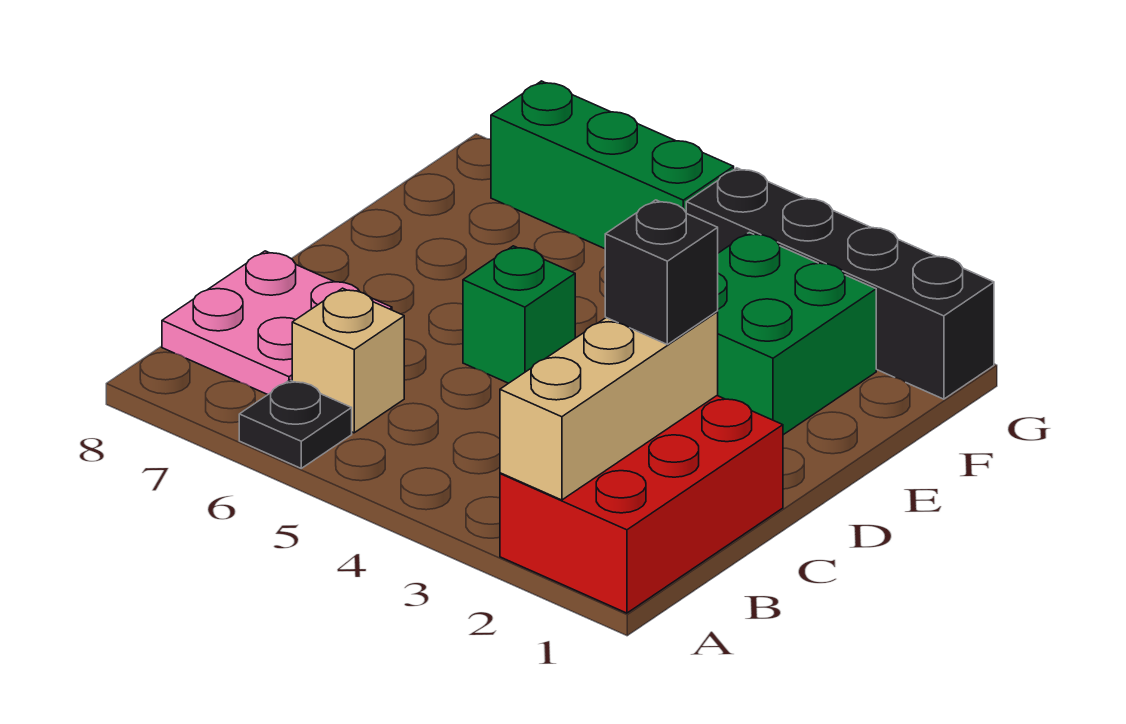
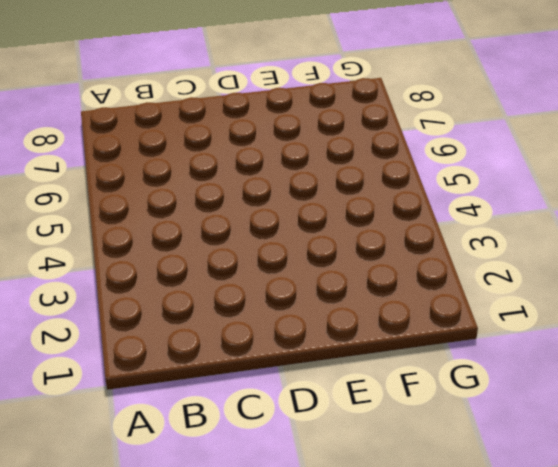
none -> red brick A1:C2 level 1
none -> black plate A6 level 1

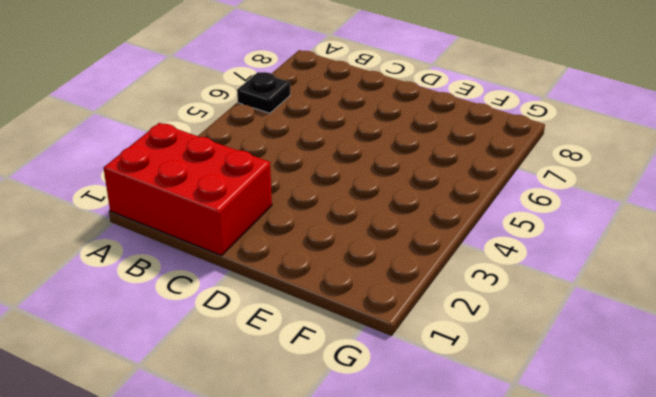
none -> tan brick B6 level 1
none -> pink plate B7:C8 level 1

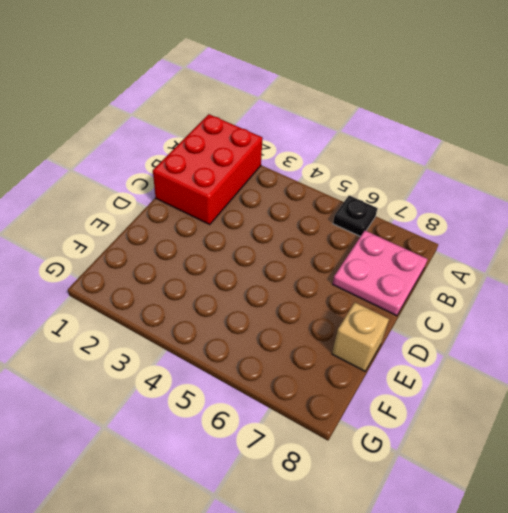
tan brick E8 level 1 -> tan brick B6 level 1
none -> green brick D5 level 1
none -> green brick E2:F3 level 1

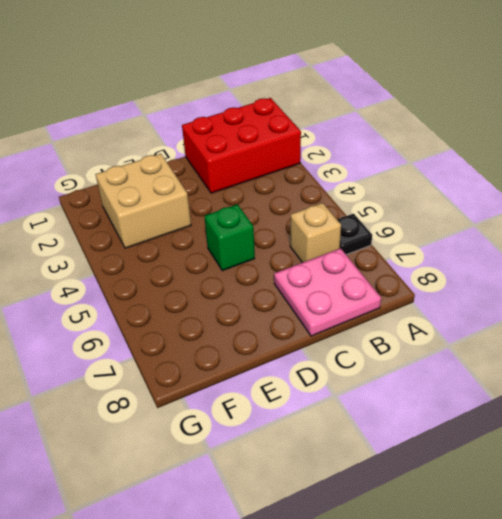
tan brick E2:F3 level 1 -> green brick E2:F3 level 1
none -> black brick G1:G4 level 1
none -> green brick G5:G7 level 1

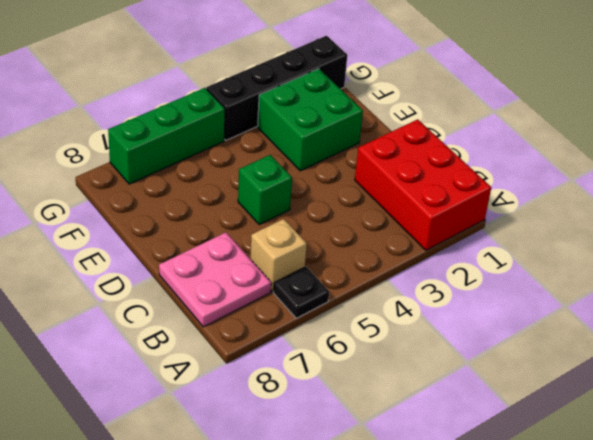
none -> tan brick A2:C2 level 2
none -> black brick C2 level 3

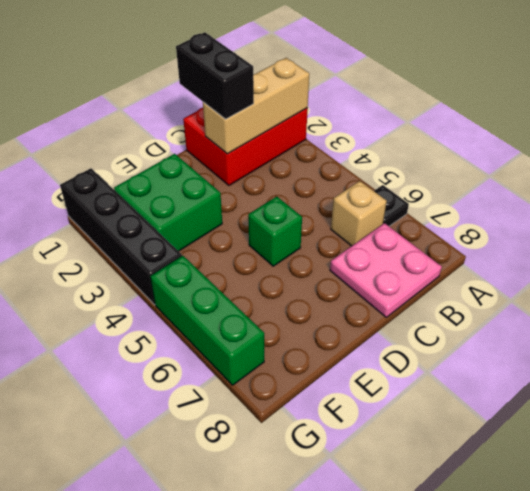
black brick C1:C2 level 3 -> black brick C2 level 3

